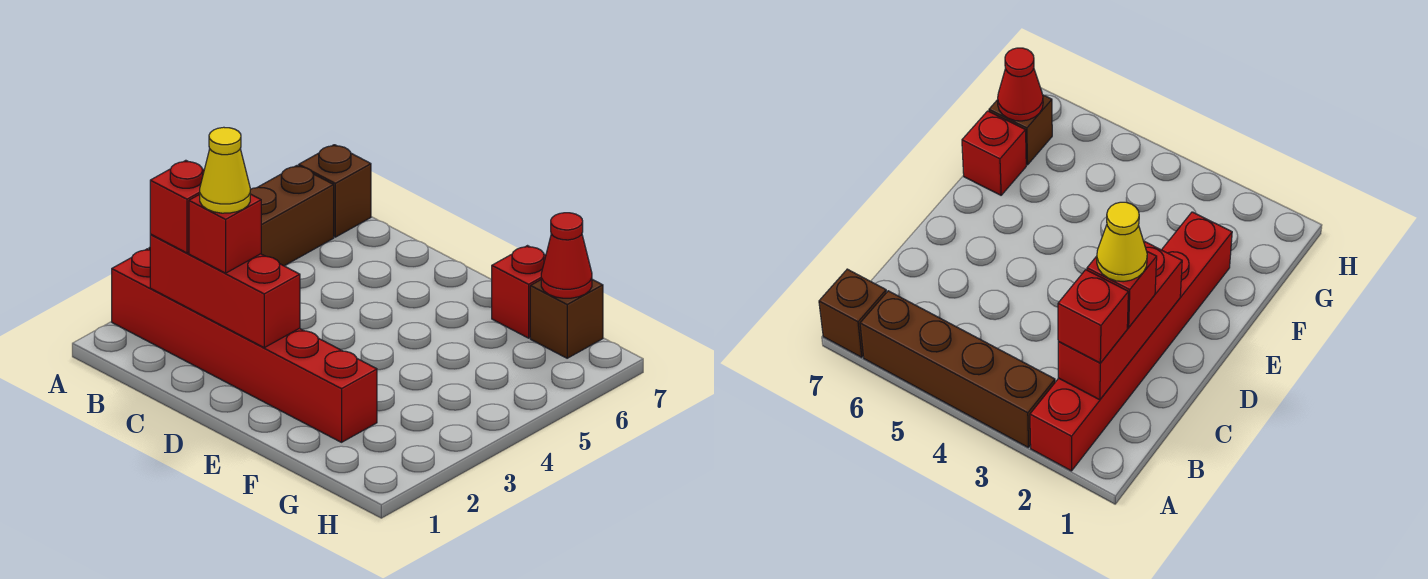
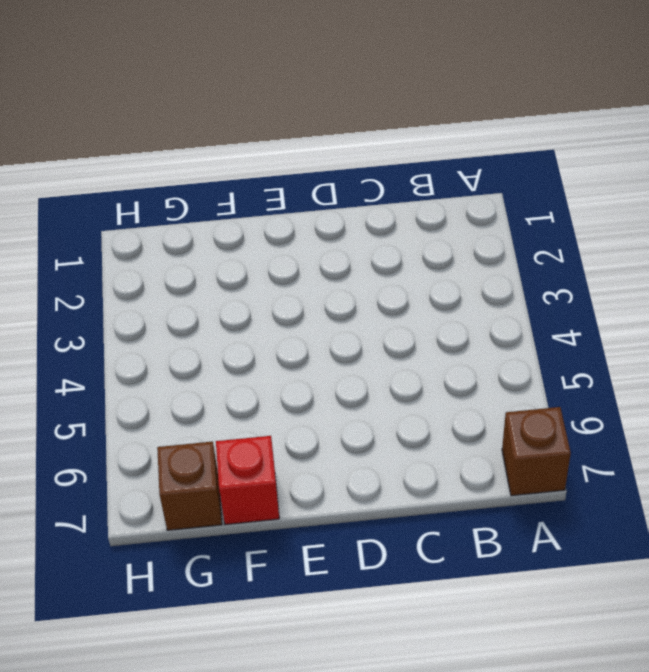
none -> red brick A2:F2 level 1
none -> brown brick A3:A6 level 1

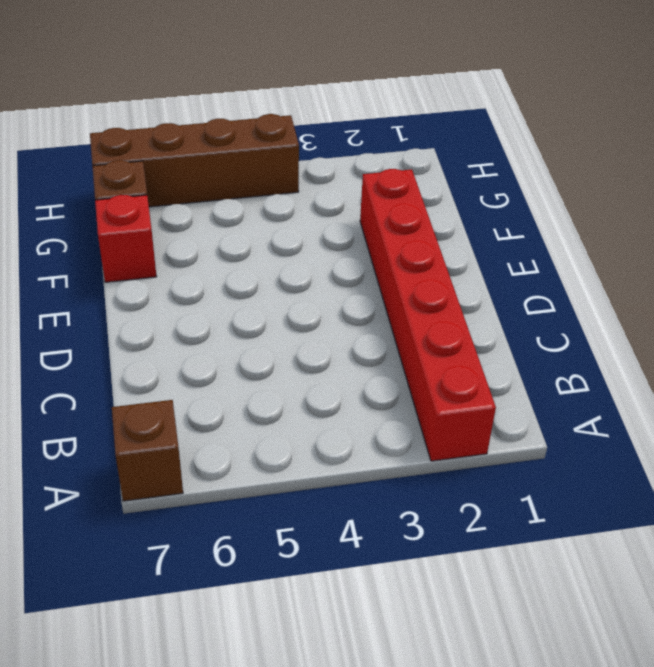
brown brick H4:H7 level 1 -> brown brick A3:A6 level 1
none -> red brick B2:D2 level 2
none -> red cone G7 level 2

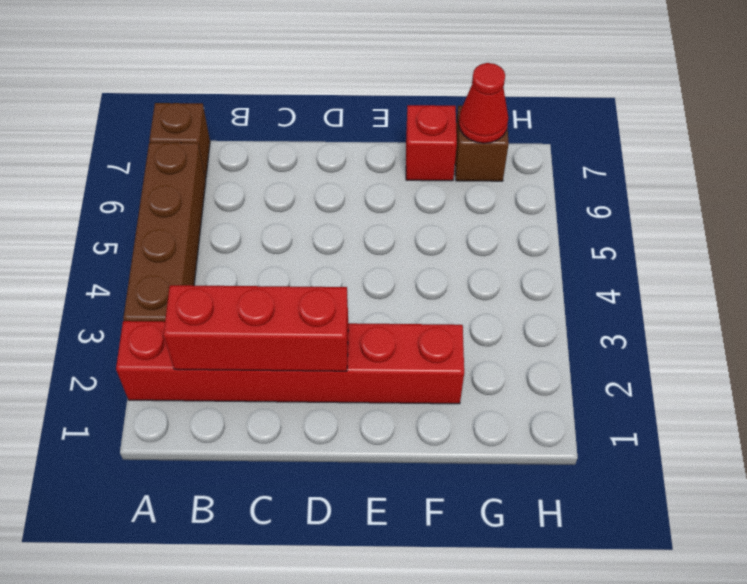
none -> red brick B2 level 3
none -> red brick C2 level 3

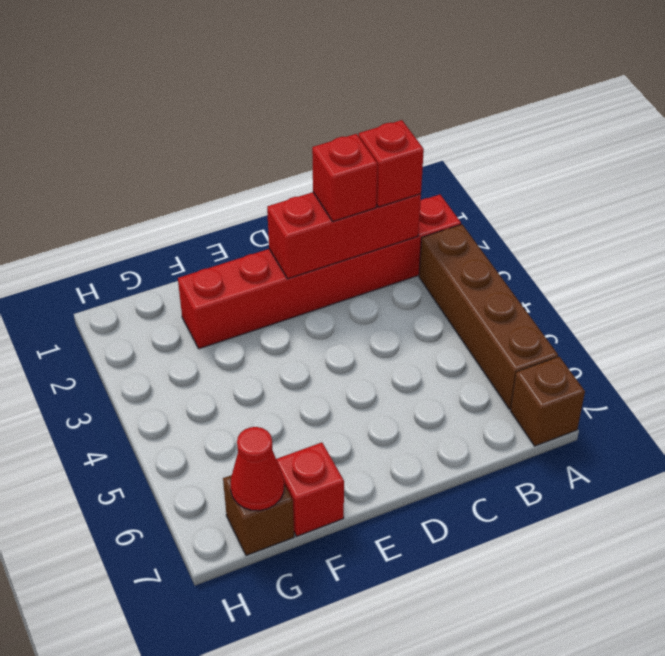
none -> yellow cone C2 level 4

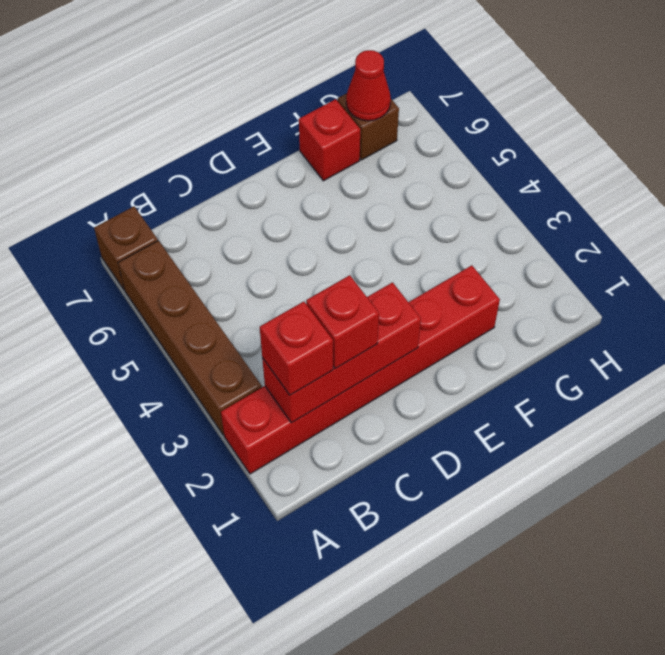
none -> yellow cone C2 level 4

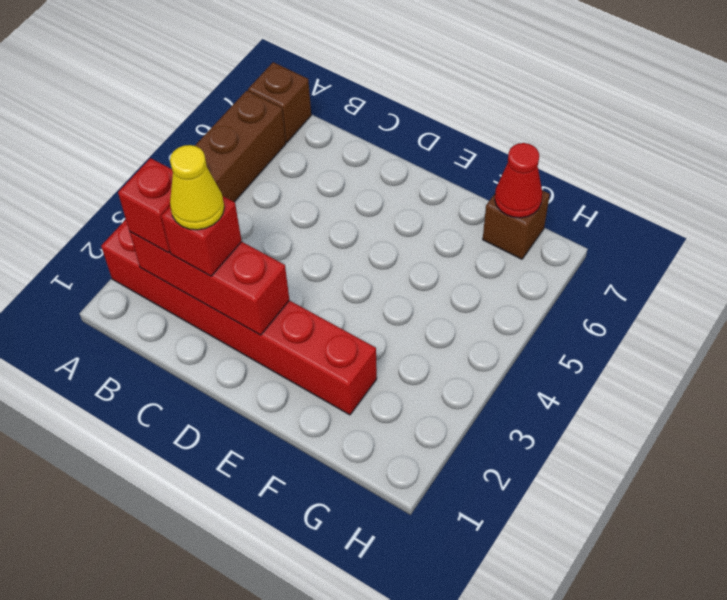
none -> red brick F7 level 1

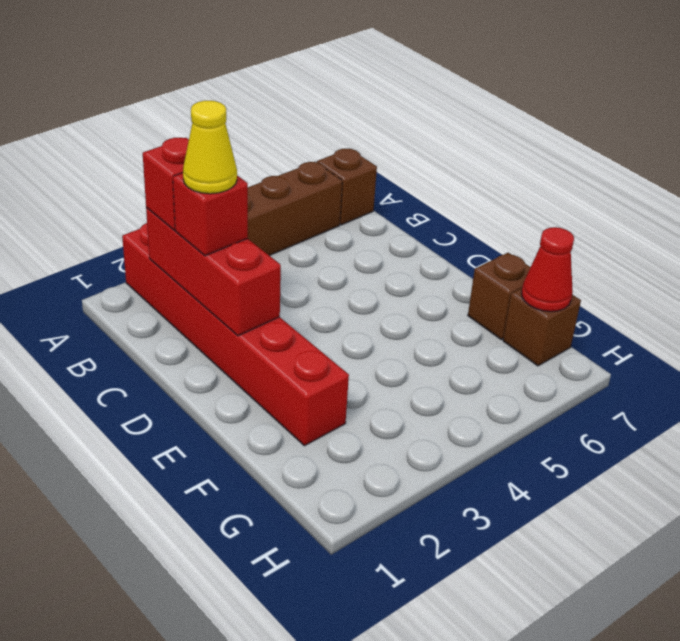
brown brick F7 level 1 -> red brick F7 level 1

